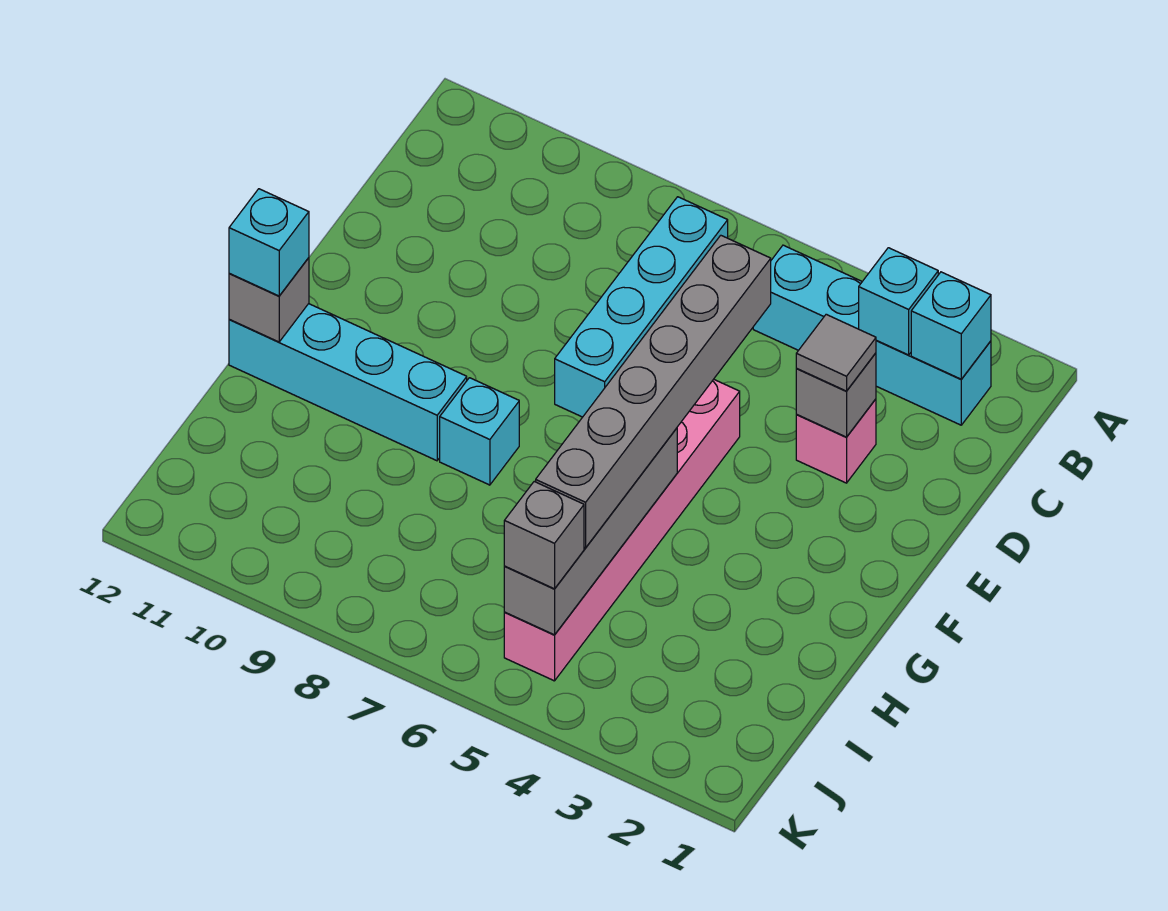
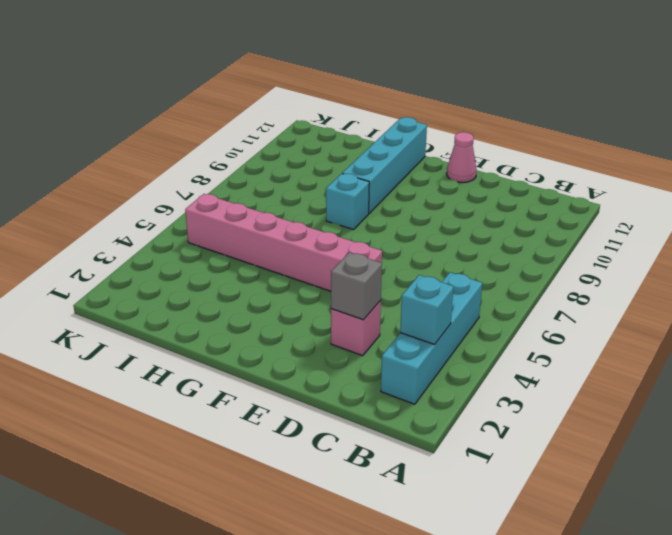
pink cone E12 level 1 -> none
none -> cyan brick B7:E7 level 1
none -> cyan brick B2 level 2
none -> grey brick G5:J5 level 2

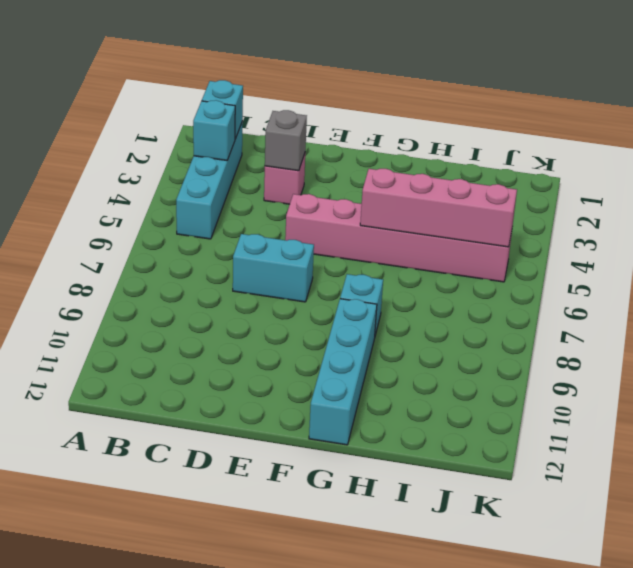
cyan brick D7:E7 level 1 -> cyan brick B7:E7 level 1
pink brick G5:J5 level 2 -> grey brick G5:J5 level 2
none -> grey brick G12 level 2
none -> grey tile D3 level 3
none -> grey brick D5:I5 level 3

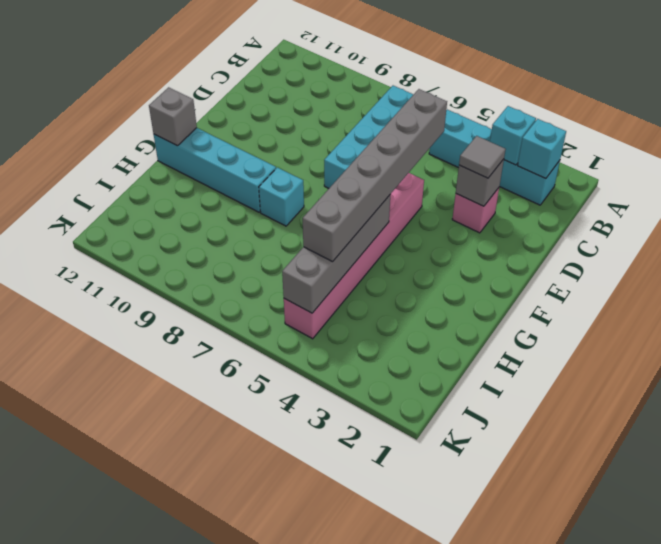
none -> cyan brick G12 level 3
none -> grey brick J5 level 3

